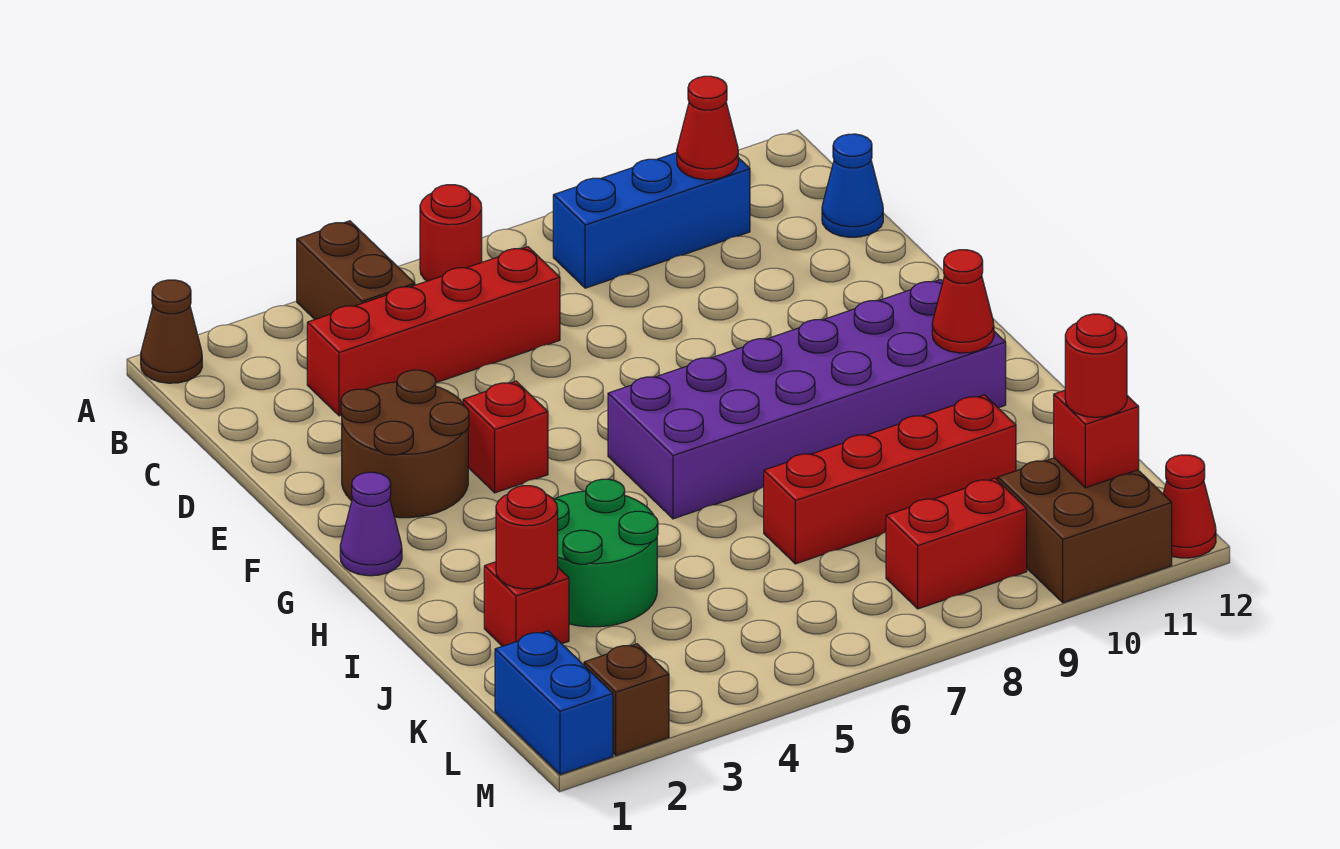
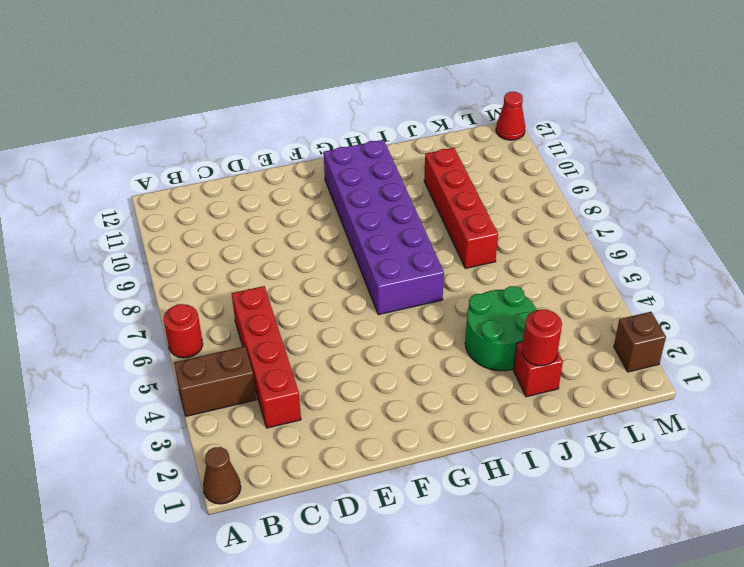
none -> blue brick B8:B10 level 1
none -> blue cone C12 level 1
none -> brown round brick E2:F3 level 1

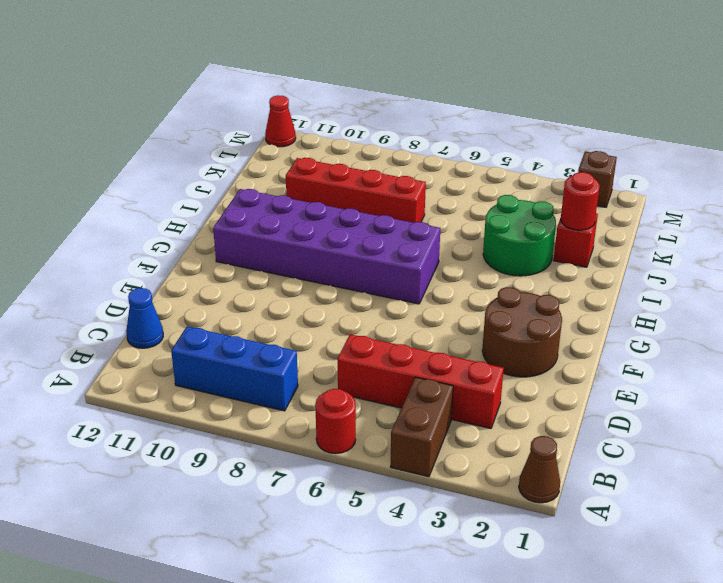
none -> red brick F4 level 1
none -> purple cone G1 level 1
none -> blue brick L1:M1 level 1

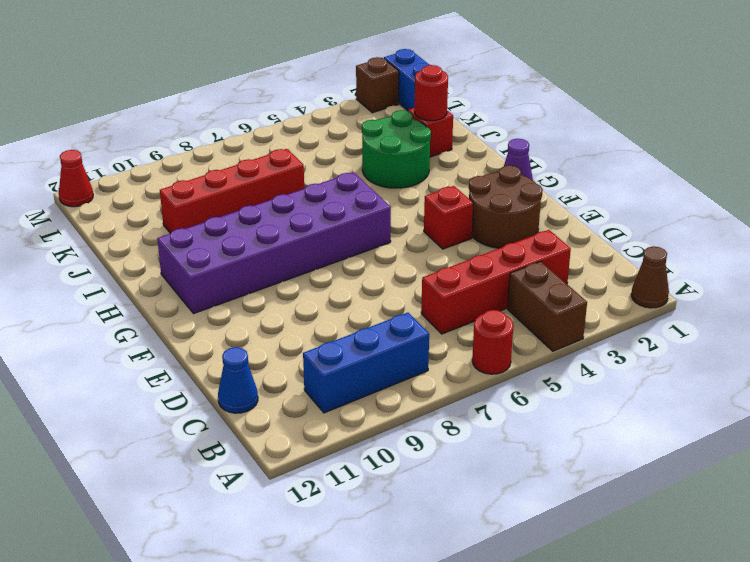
none -> red brick L8:L9 level 1
none -> brown brick L10:M11 level 1
none -> red cone B10 level 2

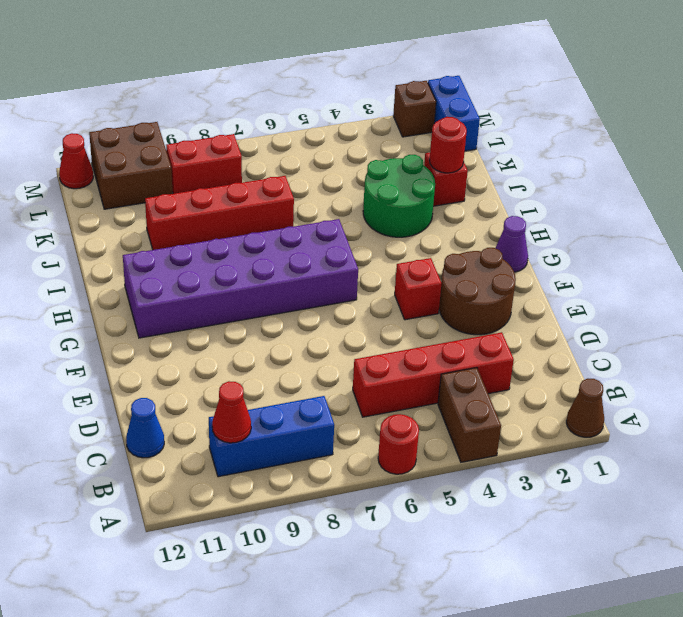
none -> red cone H11 level 2
none -> red brick L11 level 2
none -> red round brick L11 level 3

